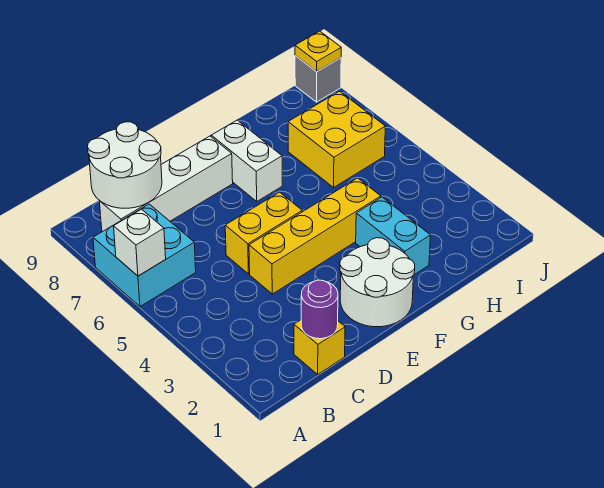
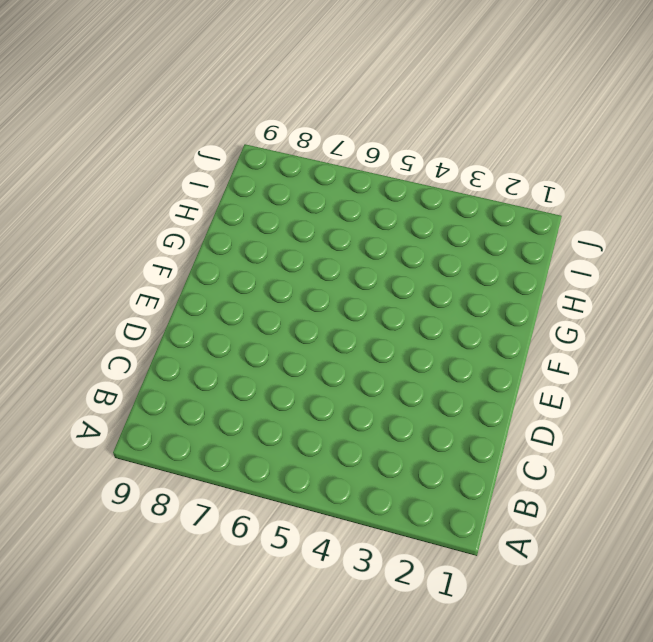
none -> cyan brick A6:B7 level 1
none -> white brick B8:E8 level 1
none -> yellow brick C1 level 1

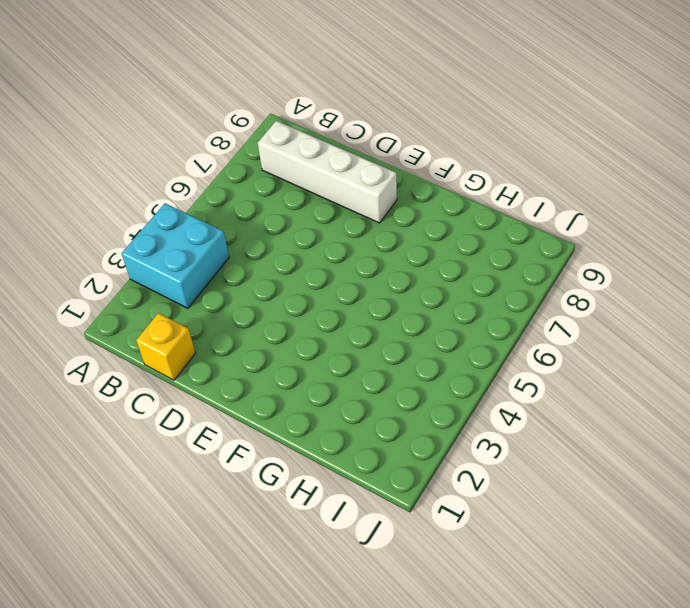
cyan brick A3:B4 level 1 -> cyan brick A6:B7 level 1
none -> yellow brick D4:G4 level 1
none -> yellow brick D5:E5 level 1
none -> white round brick E1:F2 level 1

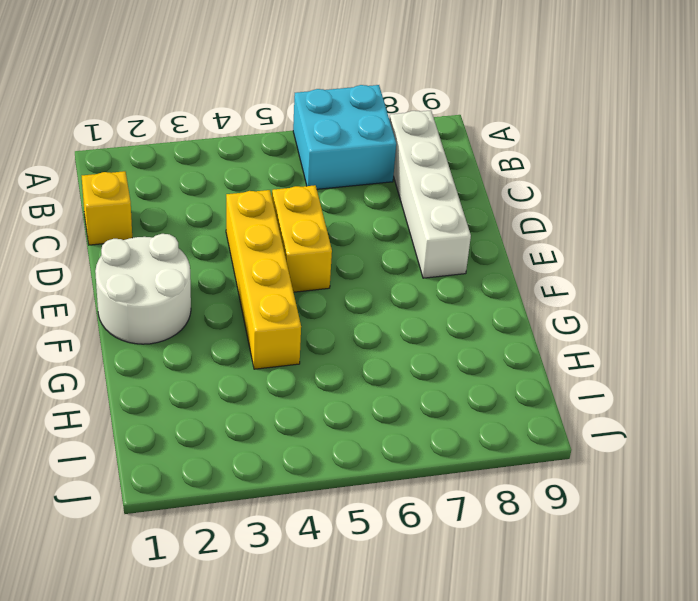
none -> white brick F7:F8 level 1
none -> cyan brick G2:G3 level 1
none -> yellow brick H6:I7 level 1

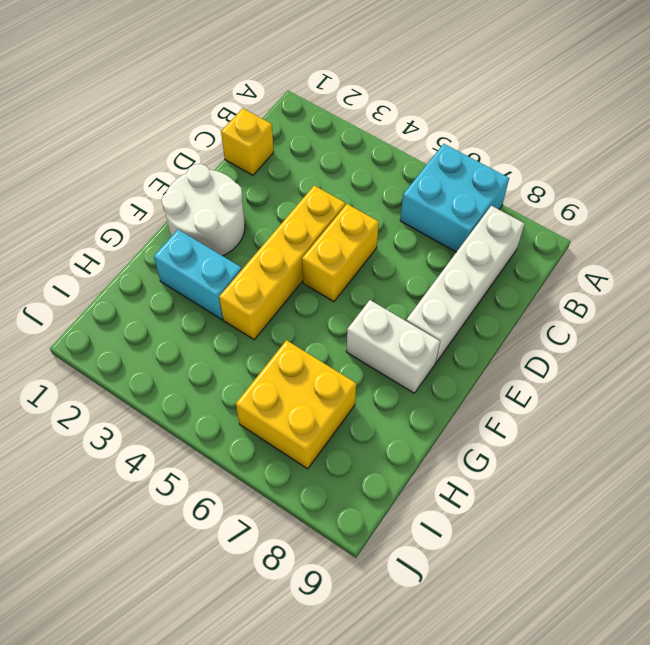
none -> grey brick J9 level 1
none -> white brick A6 level 2
none -> white round brick B8:C9 level 2

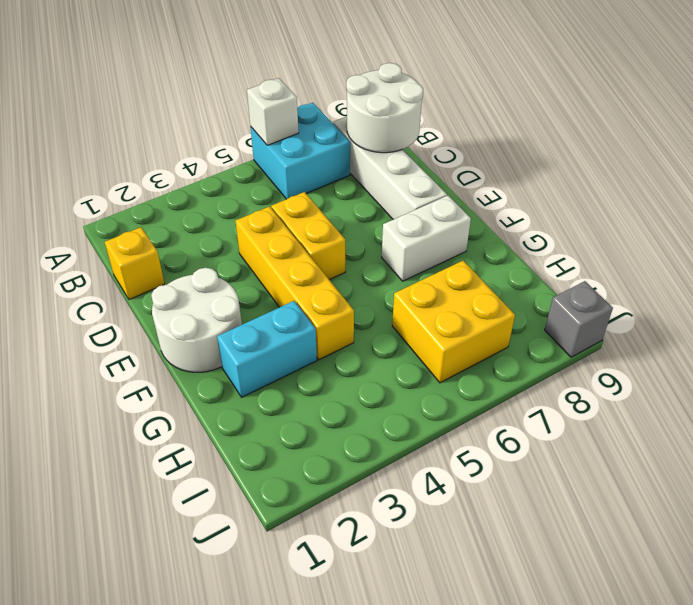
none -> purple round brick C1 level 2
none -> yellow plate J9 level 2

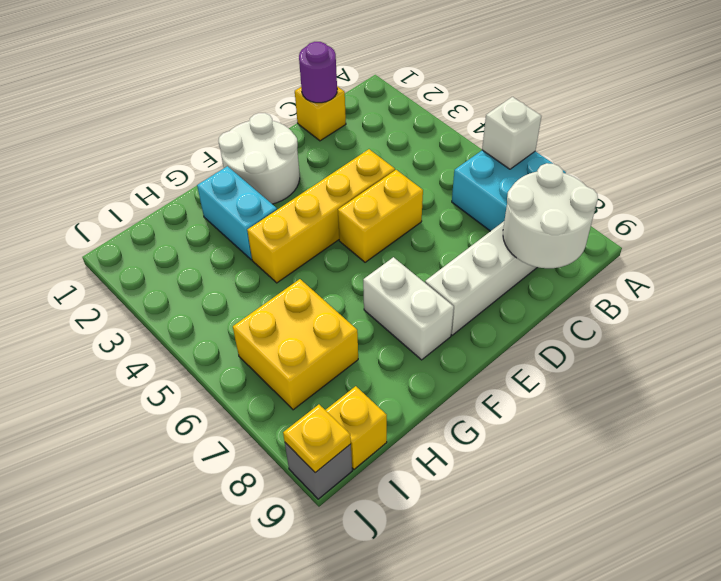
yellow brick I9 level 1 -> none

